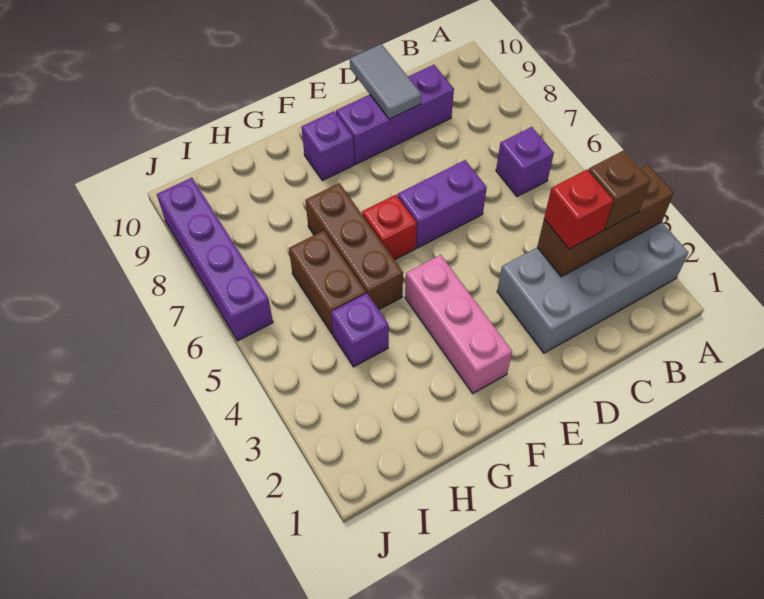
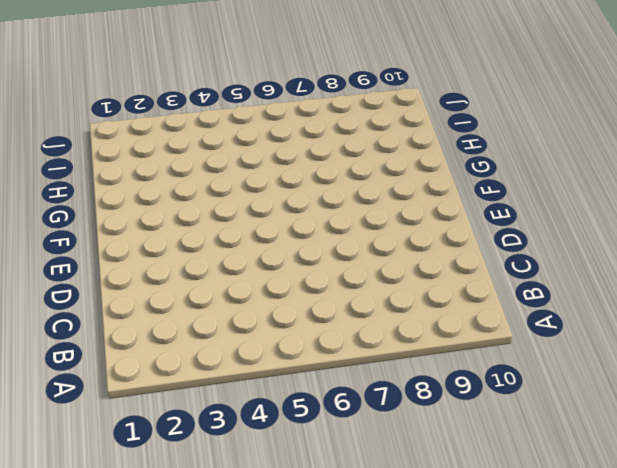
none -> grey brick A2:D3 level 1
none -> purple brick B6 level 1
none -> purple brick C9:E9 level 1

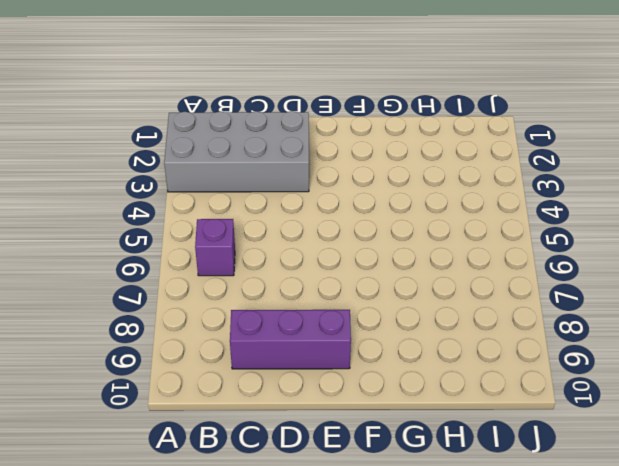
none -> purple brick D6:E6 level 1
none -> pink brick F2:F4 level 1
none -> red brick F6 level 1

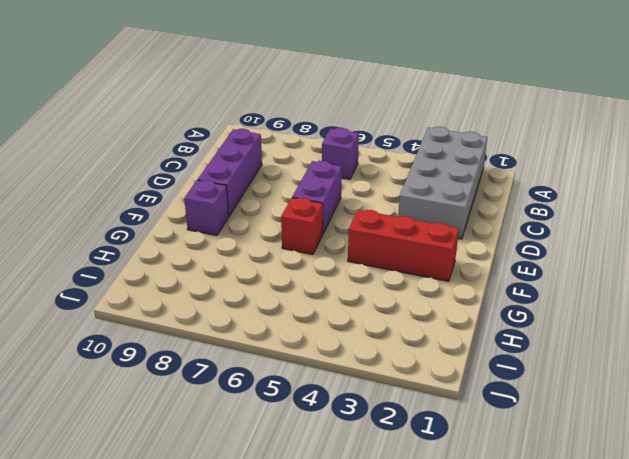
red brick F2:F4 level 1 -> pink brick F2:F4 level 1
none -> brown brick G5:G7 level 1
none -> purple brick H4 level 1
none -> brown brick H5:H6 level 1

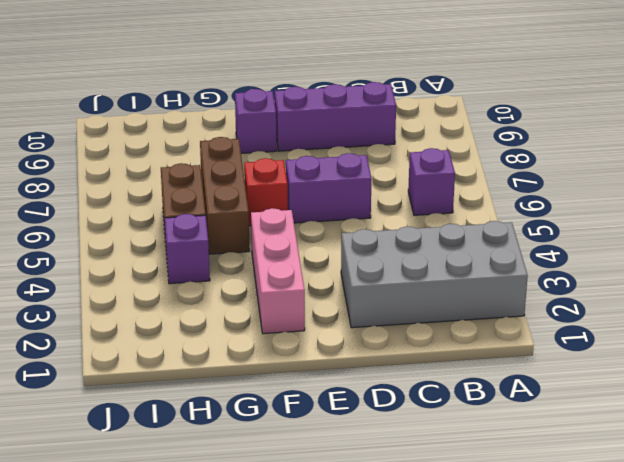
none -> purple brick J6:J9 level 1
none -> brown brick A3:C3 level 2
none -> grey tile D9:D10 level 2

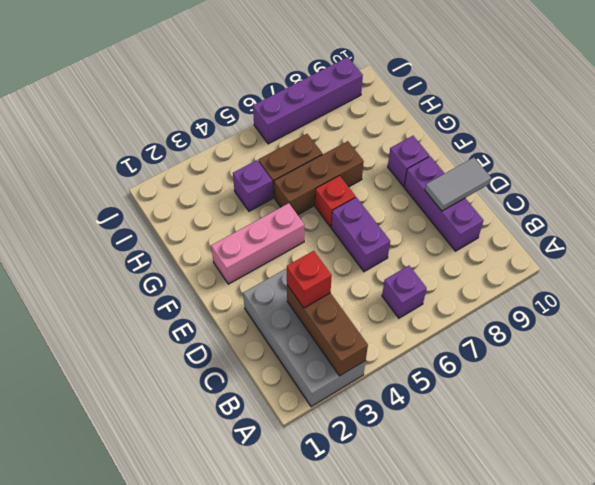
none -> brown brick B3 level 3

